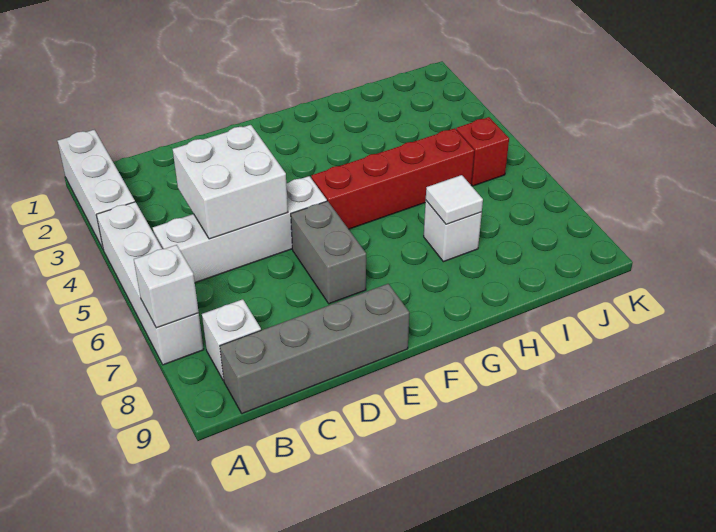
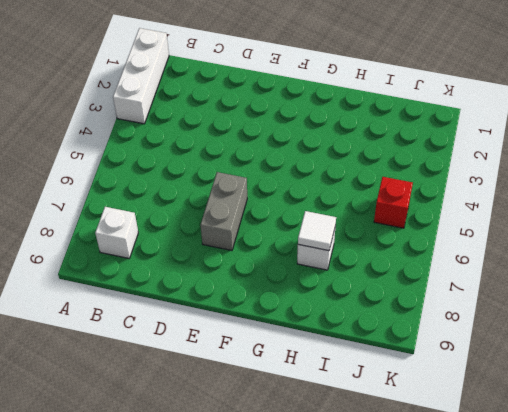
none -> white brick A4:A7 level 1
none -> white brick B5:E5 level 1
none -> grey brick B9:E9 level 1

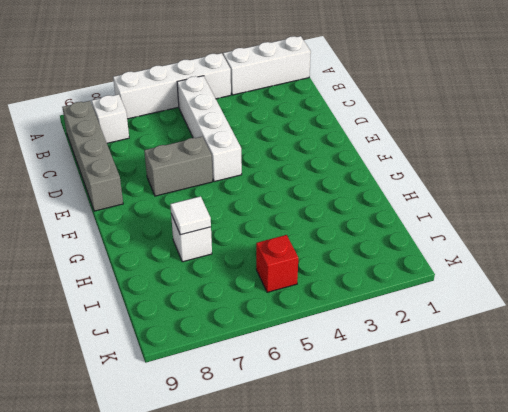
none -> red brick F5:I5 level 1
none -> white brick A7 level 2
none -> white brick C4:D5 level 2

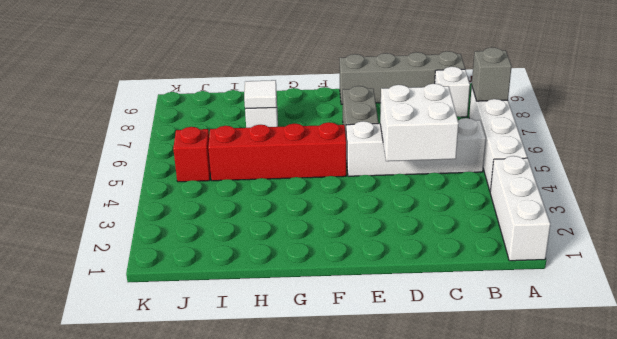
grey brick A7 level 2 -> white brick A7 level 2

